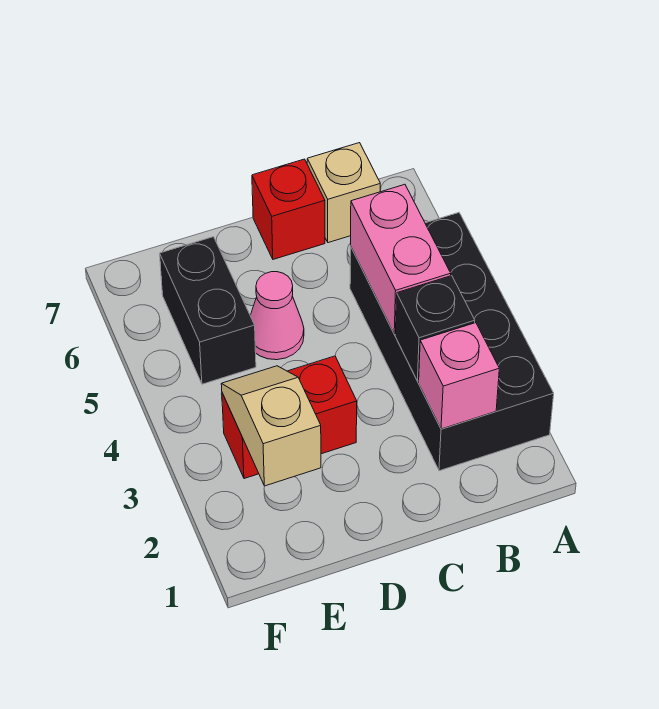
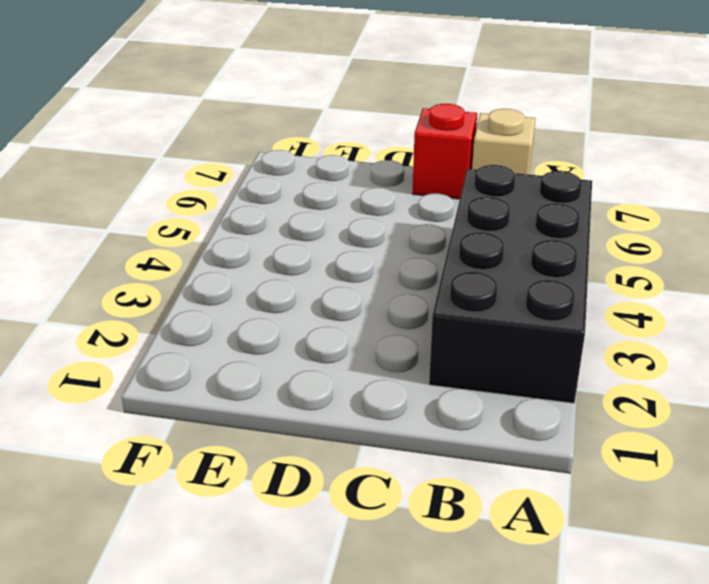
none -> red brick D3:E3 level 1
none -> pink cone D5 level 1

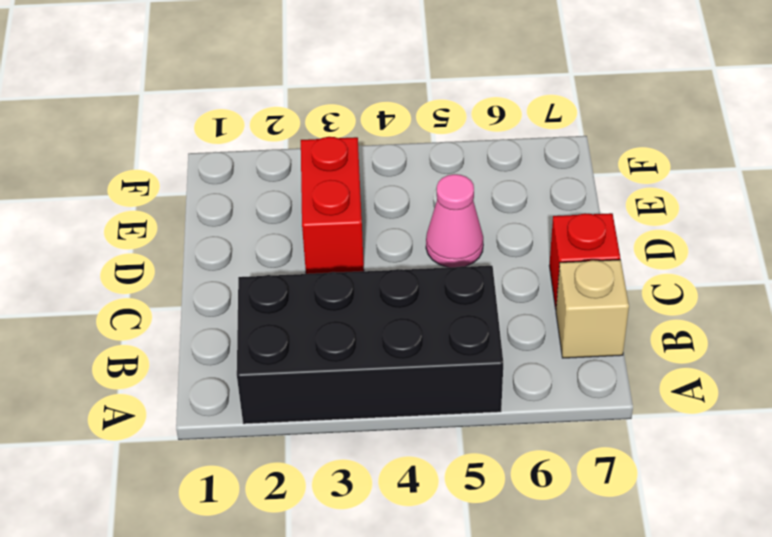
none -> black brick E5:E6 level 1
none -> pink brick B2 level 2

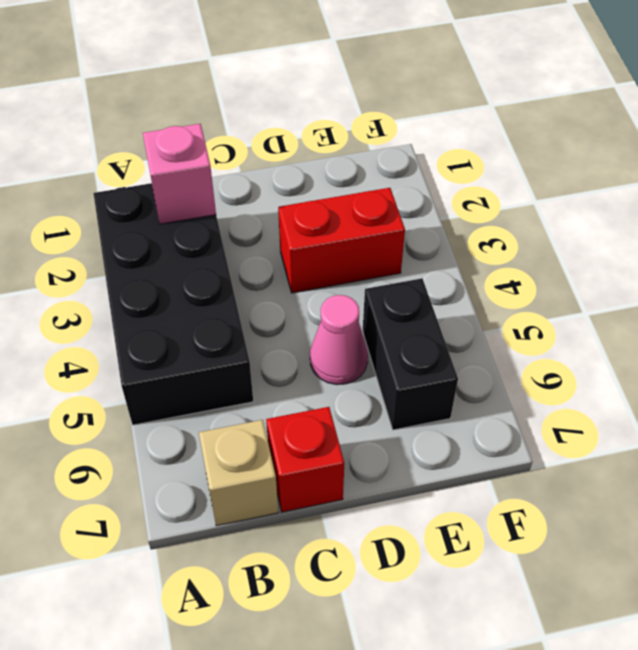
none -> black brick B3 level 2
none -> pink brick B4:B5 level 2

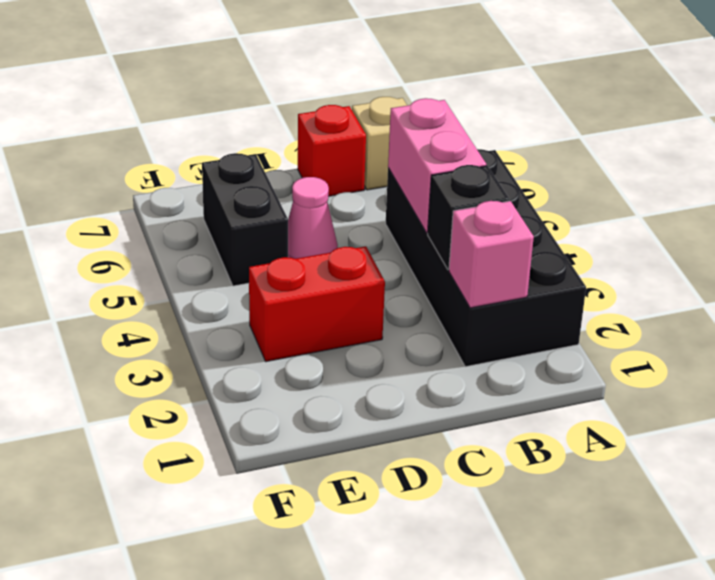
none -> tan slope E2:E3 level 2 top 2

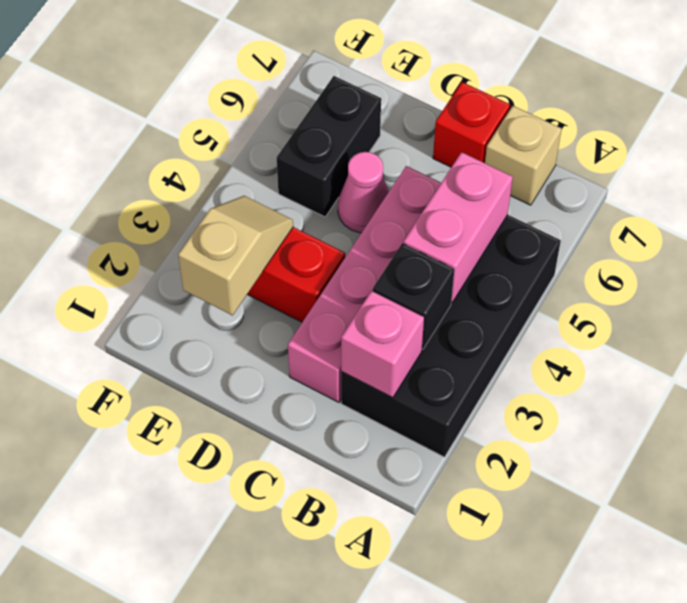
pink brick C2:C5 level 1 -> none

